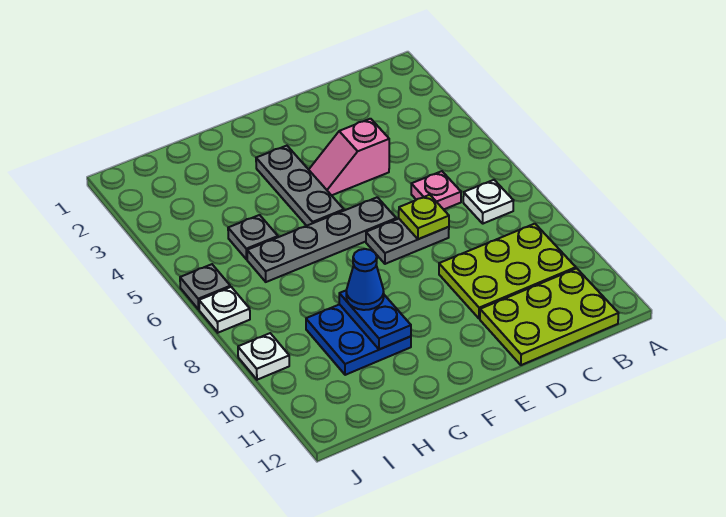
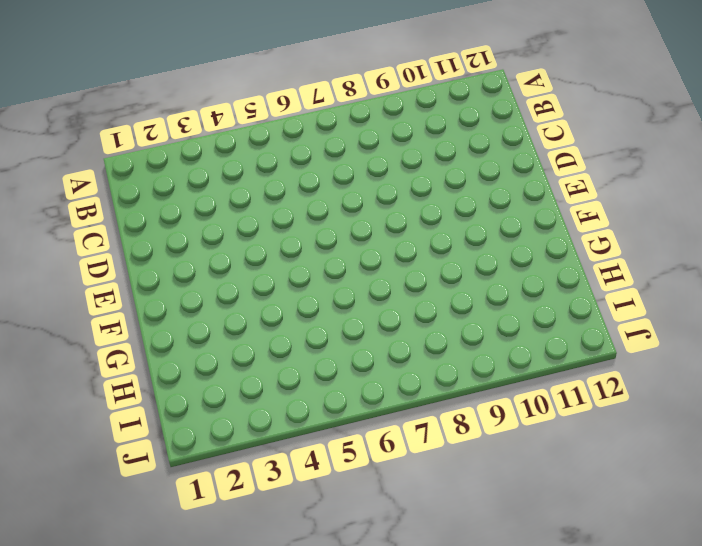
none -> white plate B7 level 1
none -> lime plate B9:D10 level 1
none -> lime plate B11:D12 level 1

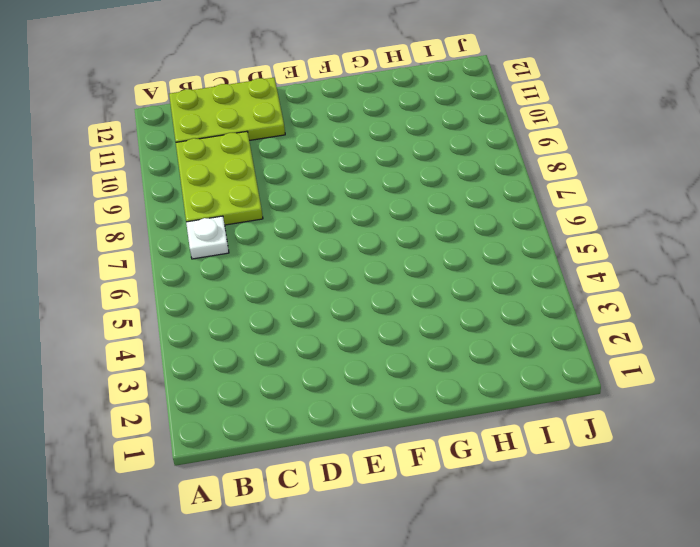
lime plate B8:C10 level 1 -> lime plate B9:D10 level 1
none -> pink plate C6 level 1
none -> pink slope D4:E4 level 1 top D
none -> grey plate D7:E7 level 1

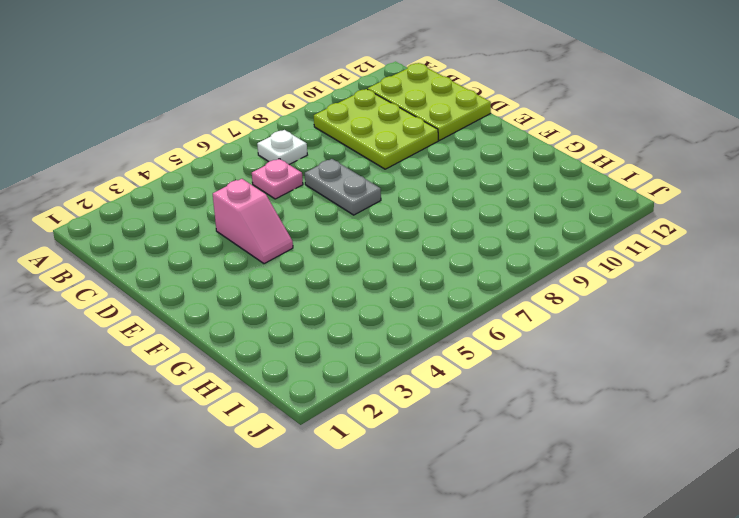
none -> grey plate E6:H6 level 1
none -> grey plate F3:F5 level 1
none -> blue plate G9:H10 level 1

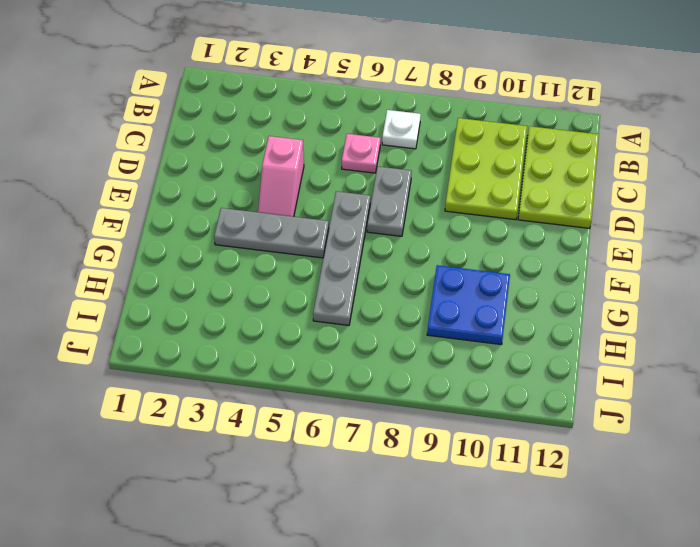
none -> grey plate H5 level 1
none -> grey plate J6 level 1
none -> white plate J7 level 1

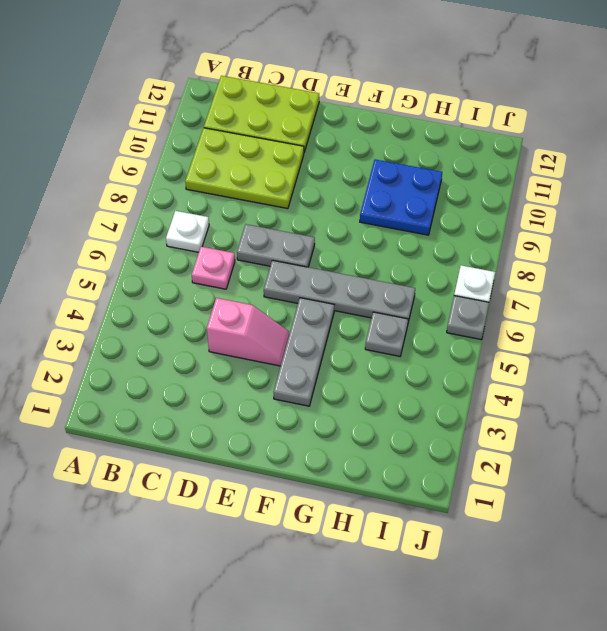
none -> white plate J9 level 1
none -> lime plate D7 level 2
none -> blue plate G9:G10 level 2

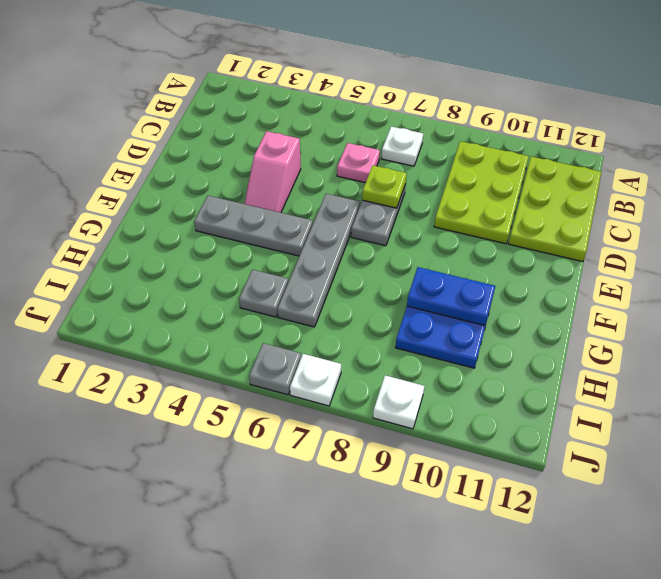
none -> blue cone G9 level 3

